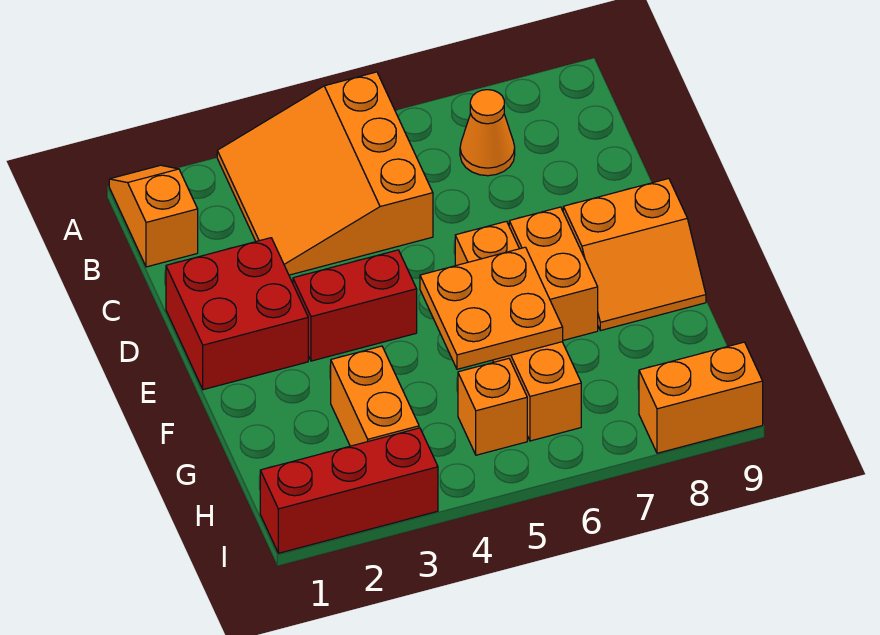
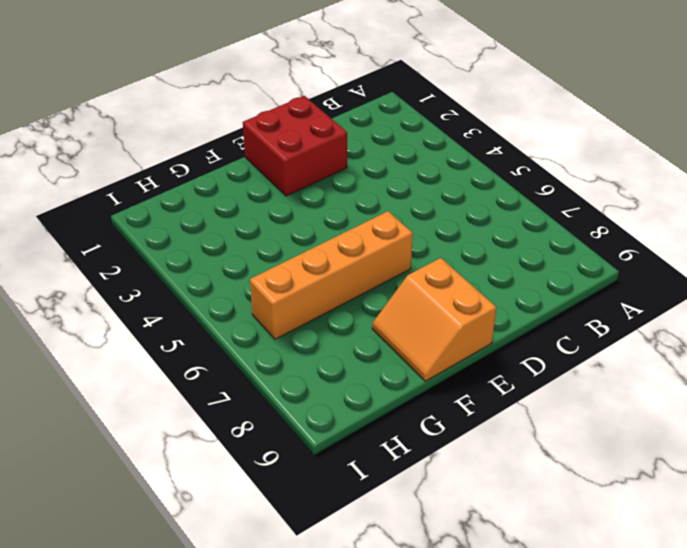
none -> orange slope A1:B1 level 1 top B
none -> orange slope A3:C5 level 1 top 5
none -> orange cone B7 level 1

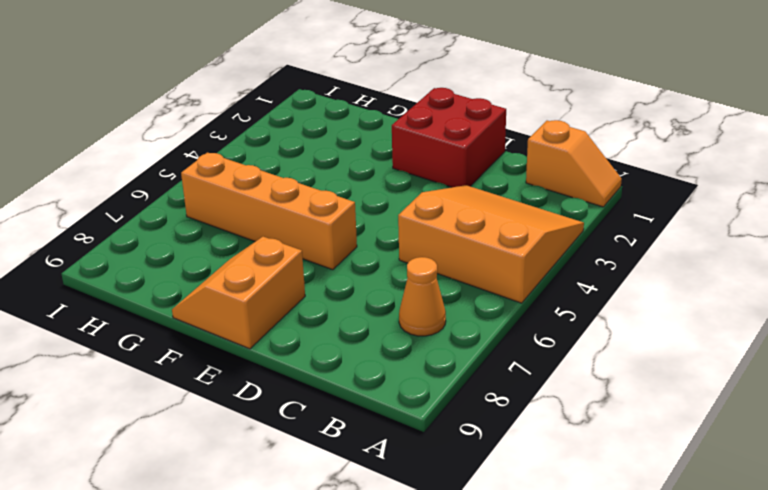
none -> red brick E3:E4 level 1
none -> orange brick E7:F7 level 1
none -> orange brick G3:H3 level 1

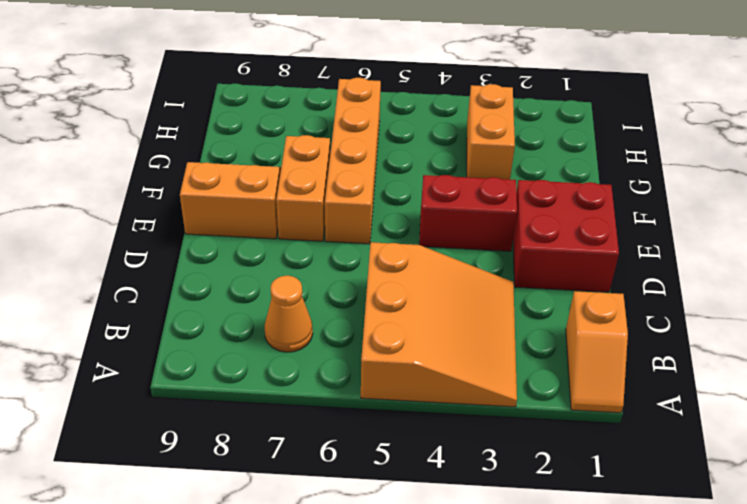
none -> orange brick H5 level 1
none -> red brick I1:I3 level 1
none -> orange brick I8:I9 level 1

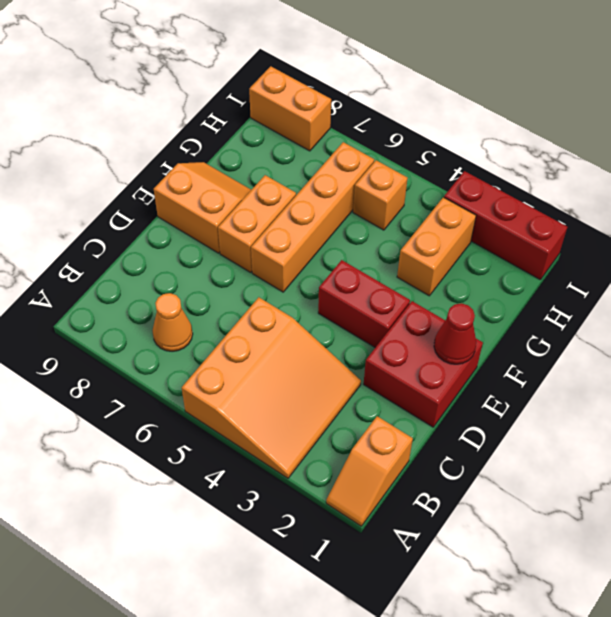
red cone E1 level 2 -> none
none -> orange plate F5:G6 level 2

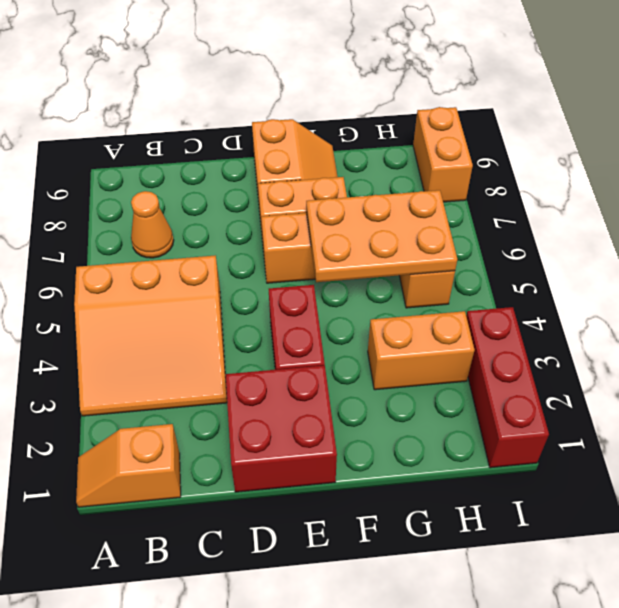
orange plate F5:H6 level 2 -> orange plate F5:G6 level 2

